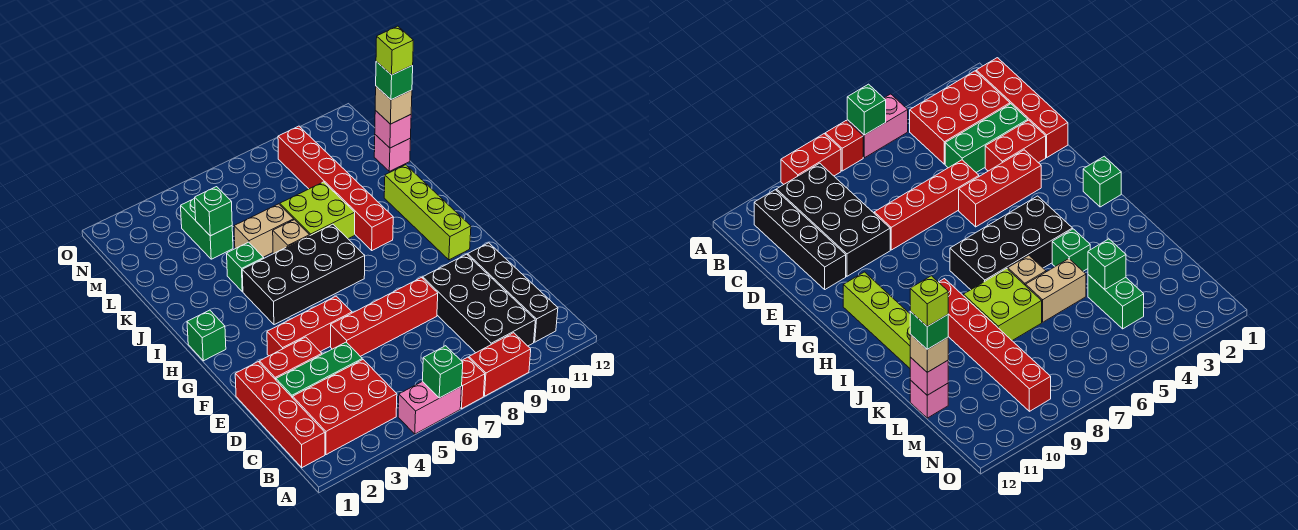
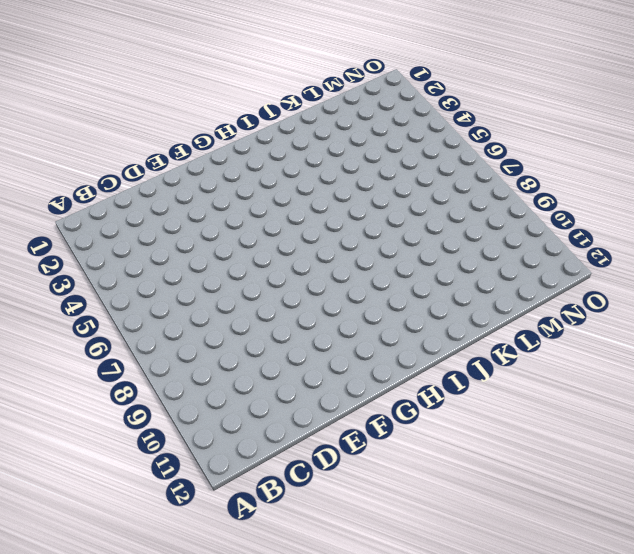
none -> pink brick A5:A6 level 1
none -> red brick A7 level 1
none -> red brick A8:A9 level 1

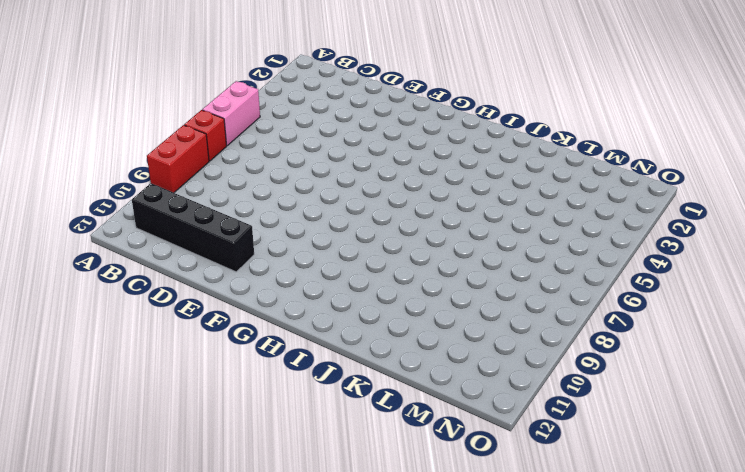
none -> red brick B1:E1 level 1
none -> red brick B2:C4 level 1
none -> black brick B9:E10 level 1

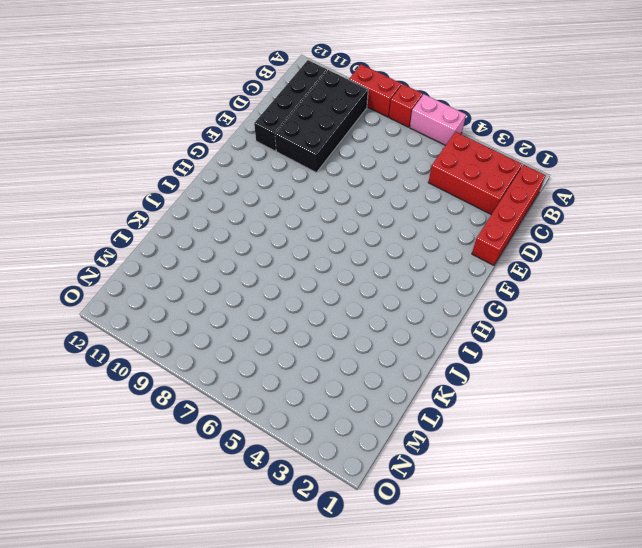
none -> green brick D2:D4 level 1
none -> red brick E2:E3 level 1
none -> red brick E5:E8 level 1

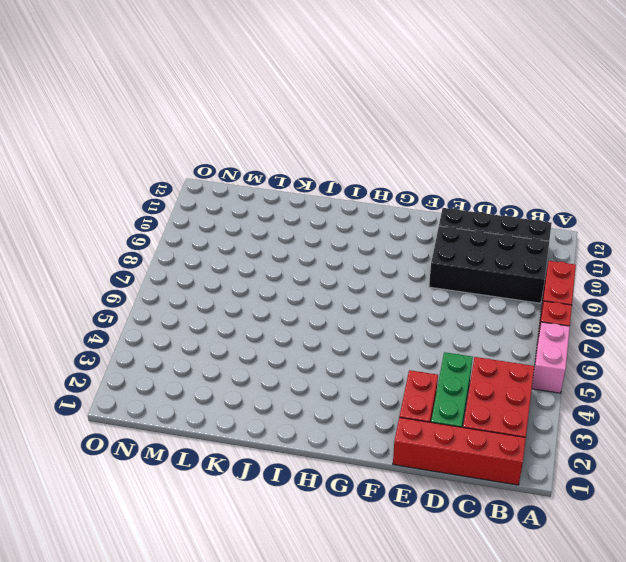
none -> red brick E5:E8 level 1
none -> red brick F3:F5 level 1
none -> lime brick G11:J11 level 1

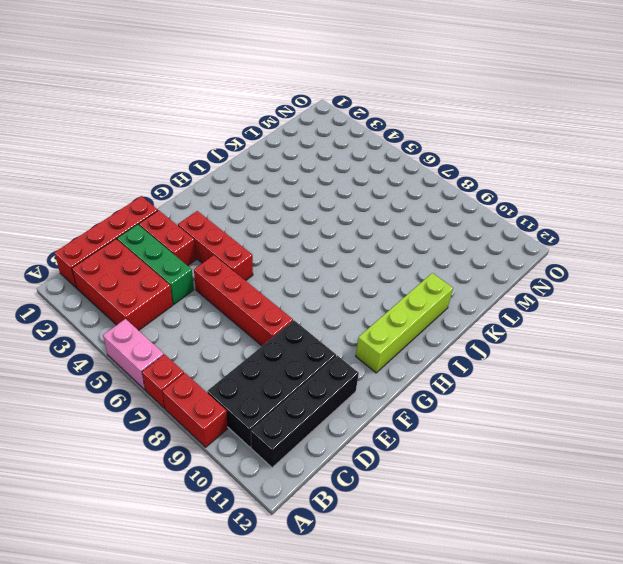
none -> green brick H1 level 1
none -> black brick H4:I7 level 1
none -> red brick I9:N9 level 1

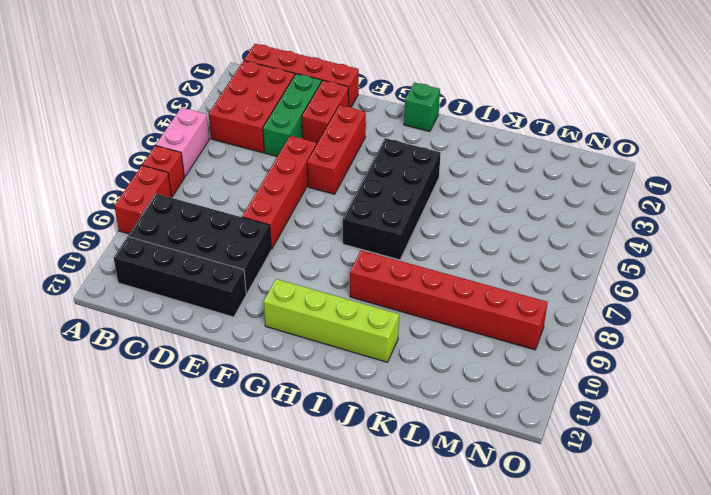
none -> green brick J4 level 1
none -> tan brick J6 level 1
none -> lime brick J7:K8 level 1

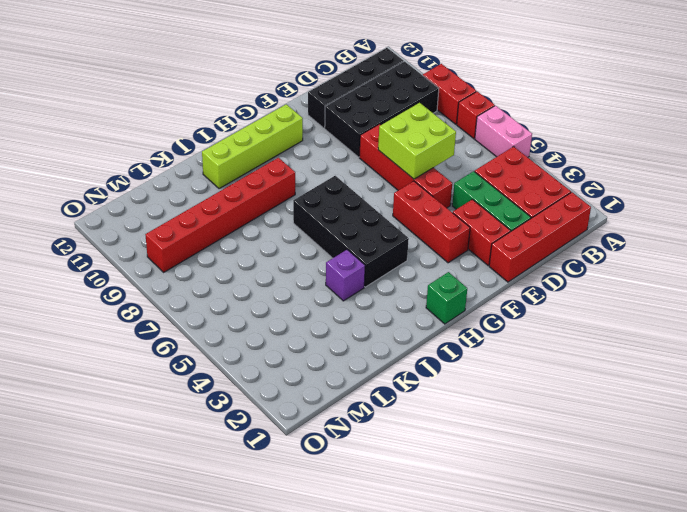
lime brick D6:E7 level 2 -> lime brick J7:K8 level 1
purple brick J4 level 1 -> green brick J4 level 1
none -> tan brick J6 level 1
none -> tan brick K5:K6 level 1
none -> green brick L4:M4 level 1

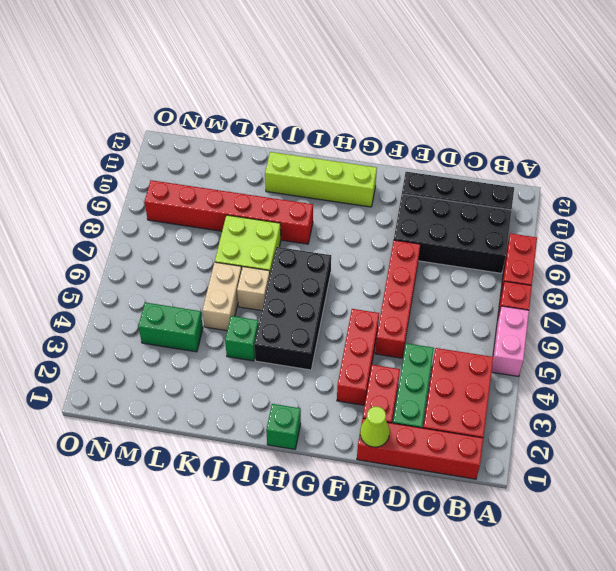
lime cone E1 level 2 -> none
none -> pink brick L12 level 1
none -> green brick A6 level 2
none -> green brick L4 level 2

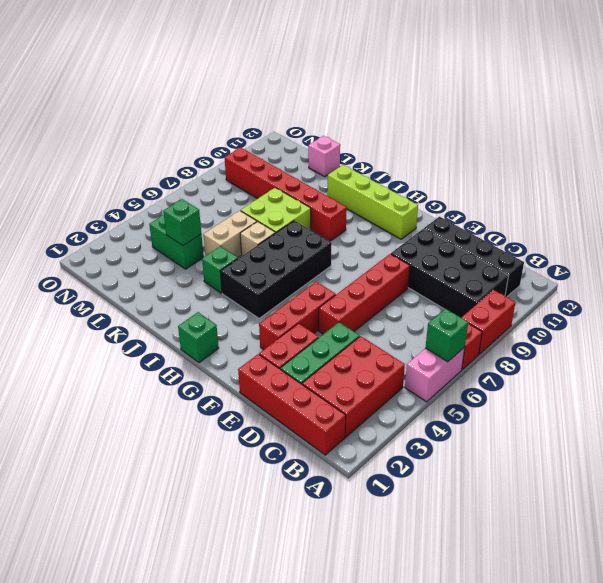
none -> pink brick L12 level 2
none -> tan brick L12 level 3
none -> green brick L12 level 4

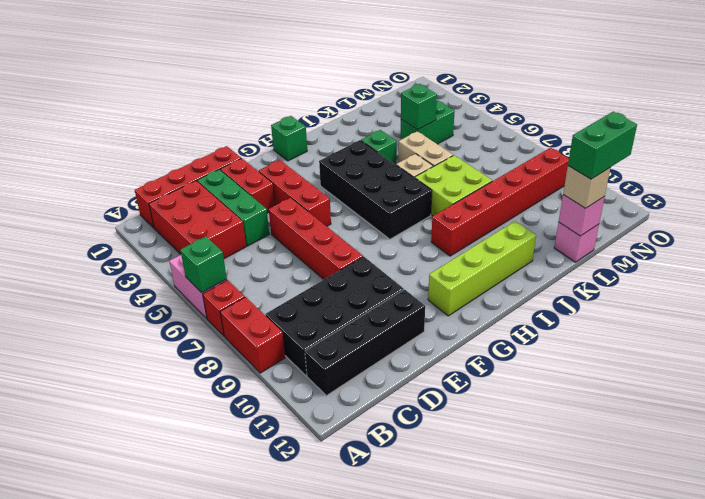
green brick L12:M12 level 4 -> green brick L12 level 4
none -> lime brick L12 level 5

